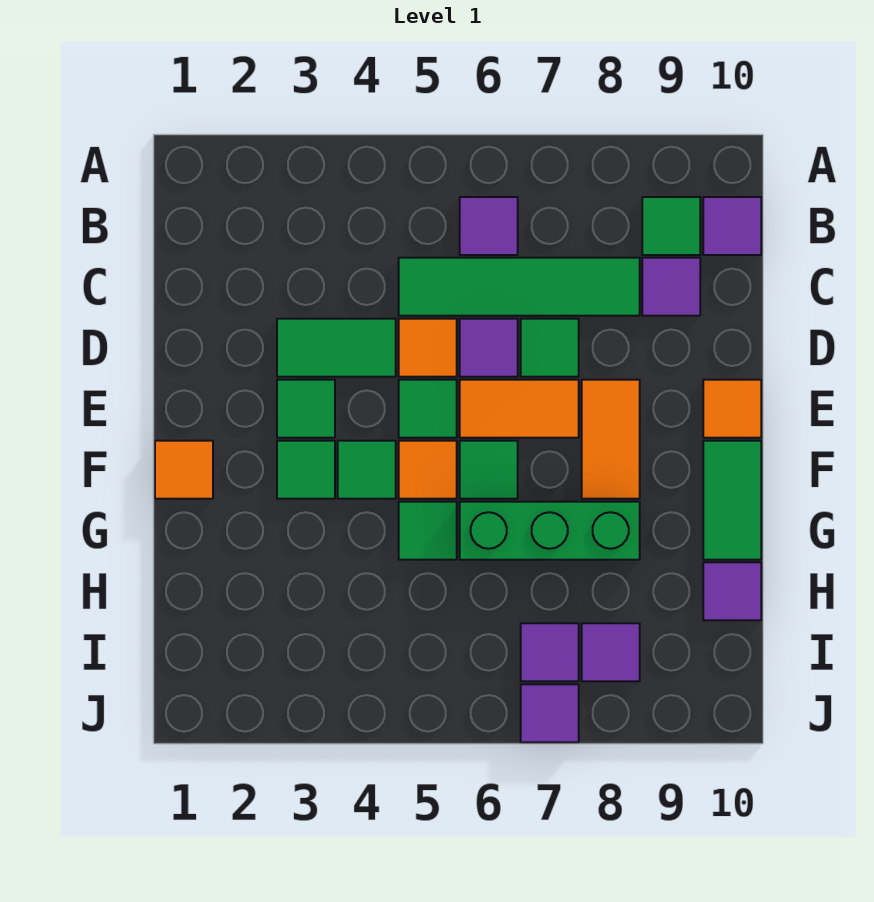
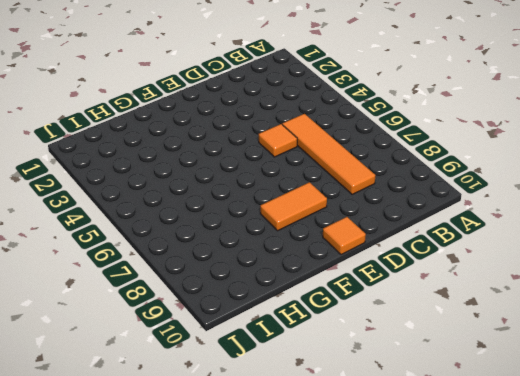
orange tile C5:C8 level 1 -> green tile C5:C8 level 1
none -> purple tile B6 level 1
none -> green tile B9 level 1
none -> purple tile B10 level 1

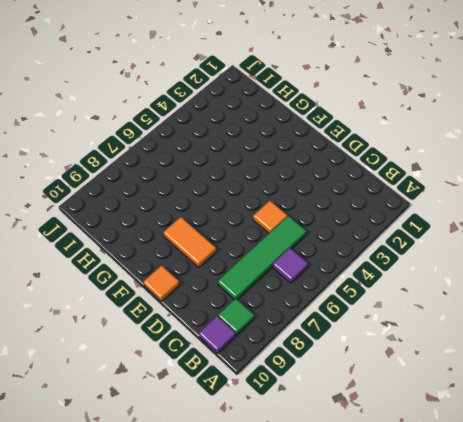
none -> purple tile C9 level 1
none -> green tile D3:D4 level 1
none -> purple tile D6 level 1

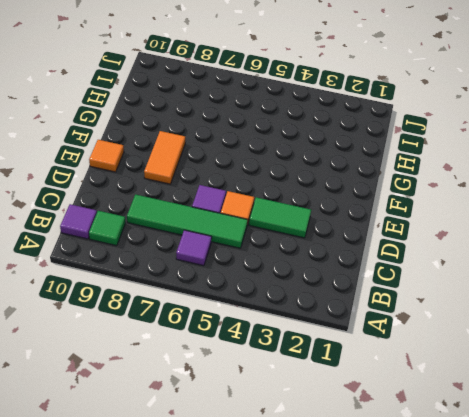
none -> purple tile C9 level 1
none -> green tile D7 level 1
none -> green tile E3 level 1

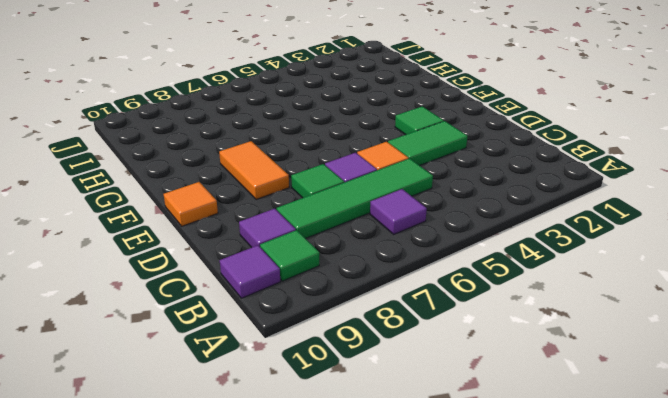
none -> green tile E5 level 1
none -> orange tile E6:E7 level 1
none -> orange tile F1 level 1

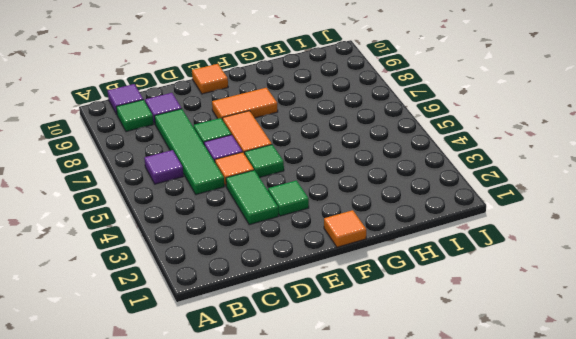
none -> green tile F3 level 1
none -> green tile F4 level 1
none -> orange tile F5 level 1

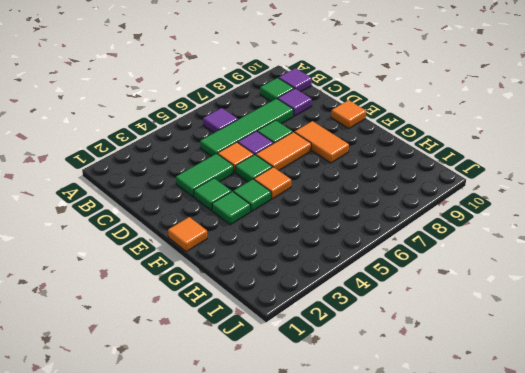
none -> green tile F6 level 1
none -> green tile F10:G10 level 1
none -> green tile G5 level 1

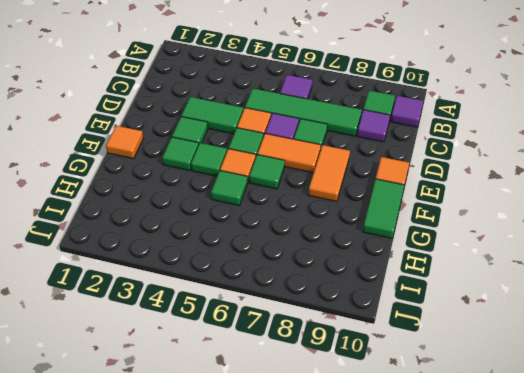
none -> green brick G6:G8 level 1
none -> purple tile H10 level 1
none -> purple tile I7 level 1

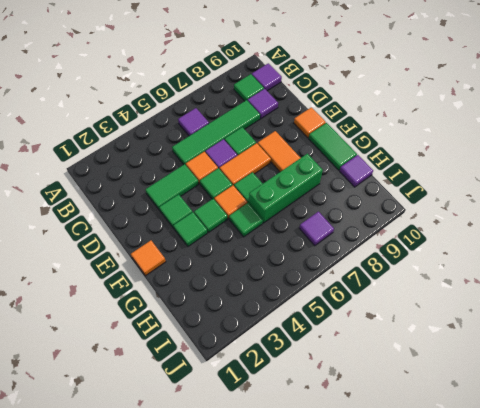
none -> purple tile I8 level 1
none -> purple tile J7 level 1

